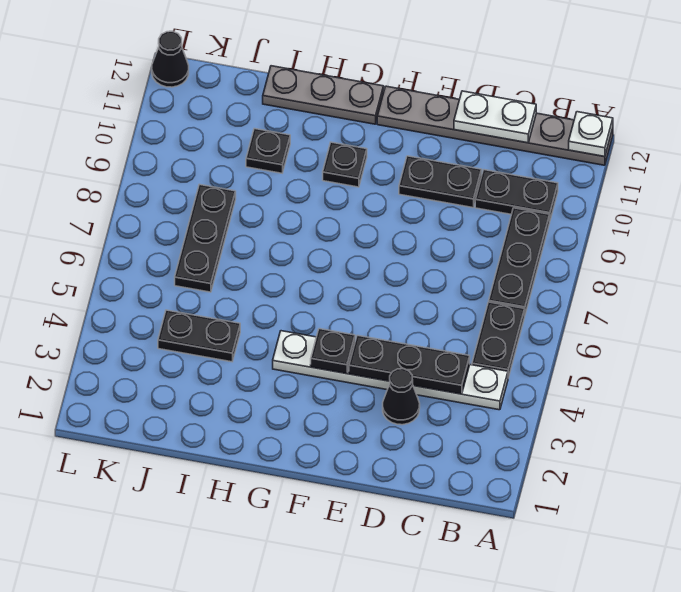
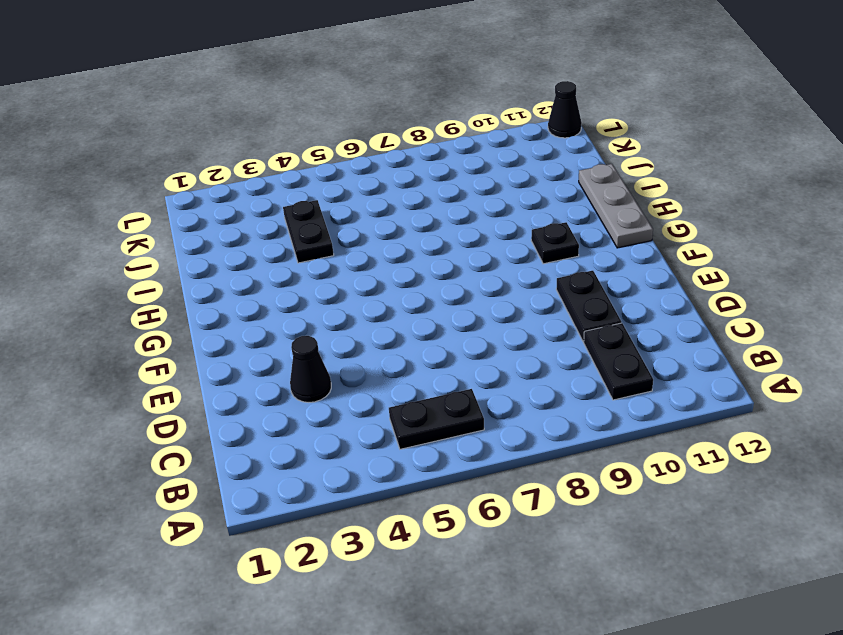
none -> grey plate A12:F12 level 1
none -> white plate B4:G4 level 1
none -> black plate B7:B9 level 1

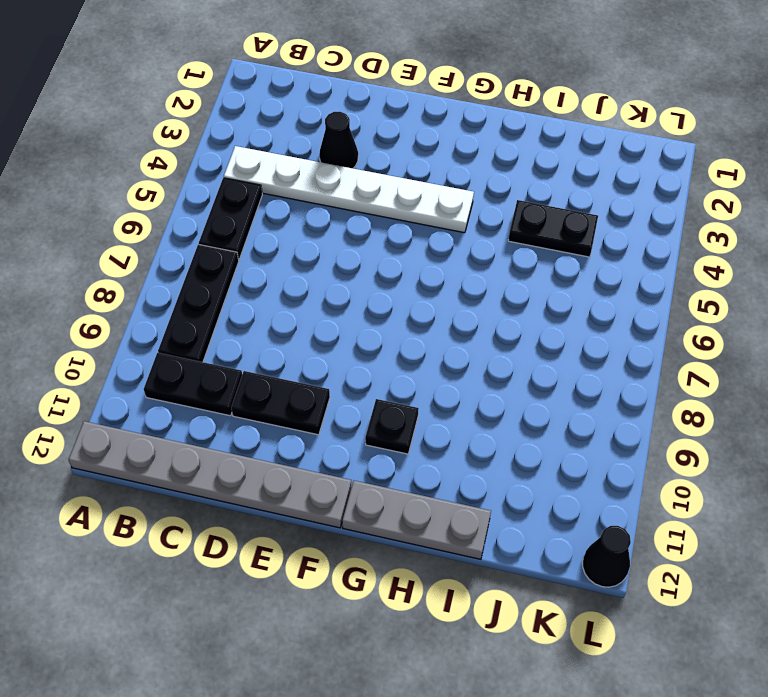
none -> black plate I10 level 1
none -> black plate J6:J8 level 1
none -> white plate A12 level 2

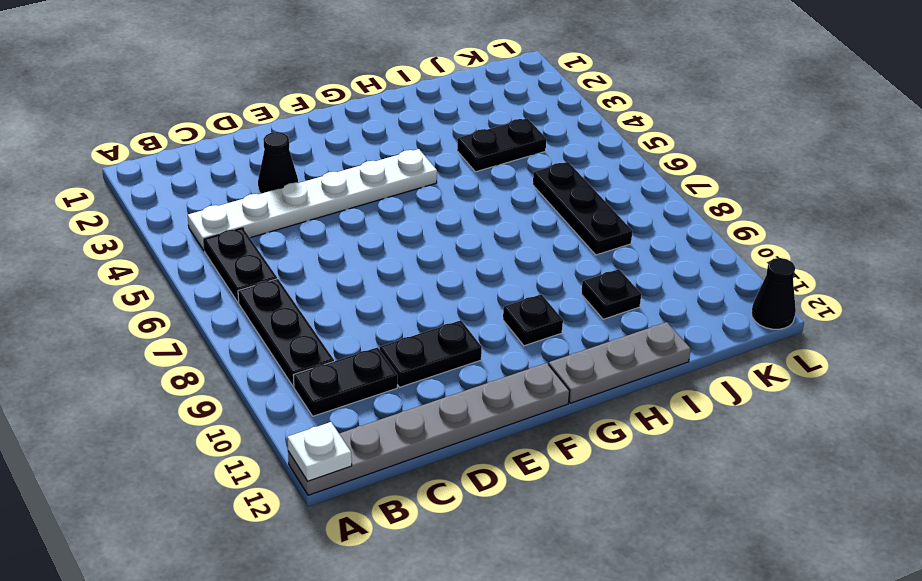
none -> black plate C4:E4 level 2
none -> white plate C12:D12 level 2
none -> black plate F4 level 2

